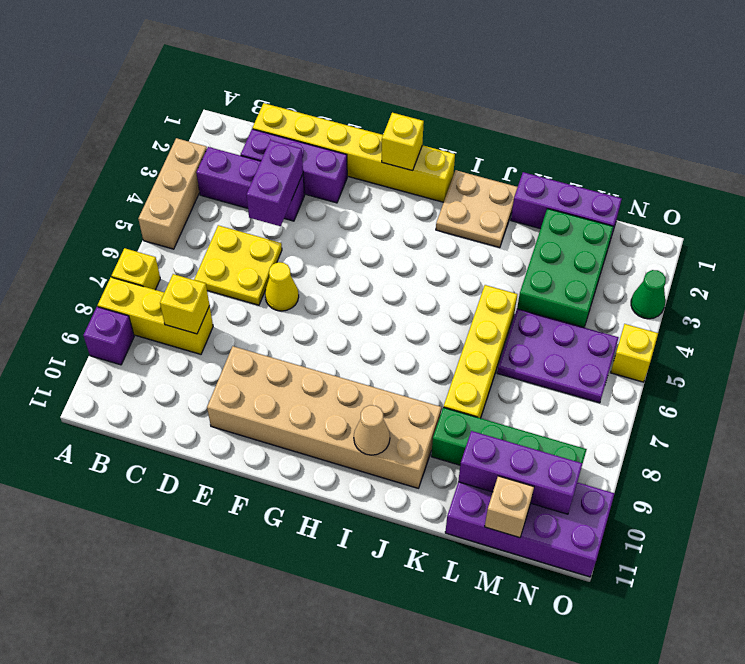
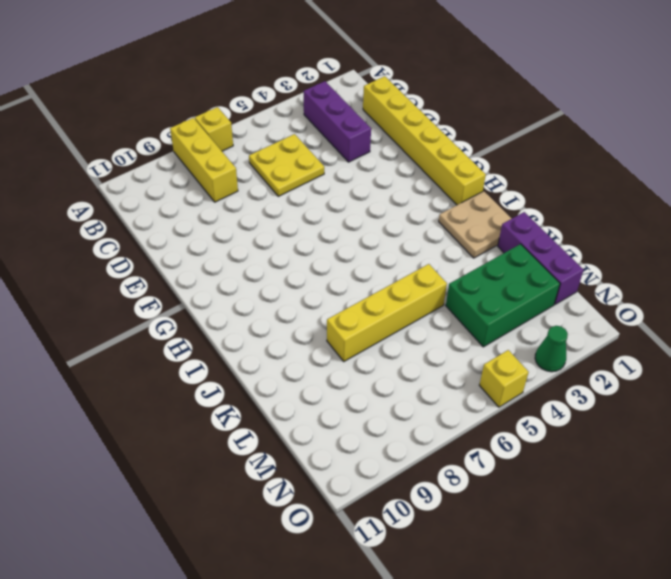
none -> tan brick A3:A5 level 1
none -> purple brick A9 level 1
none -> purple brick C2:E2 level 1

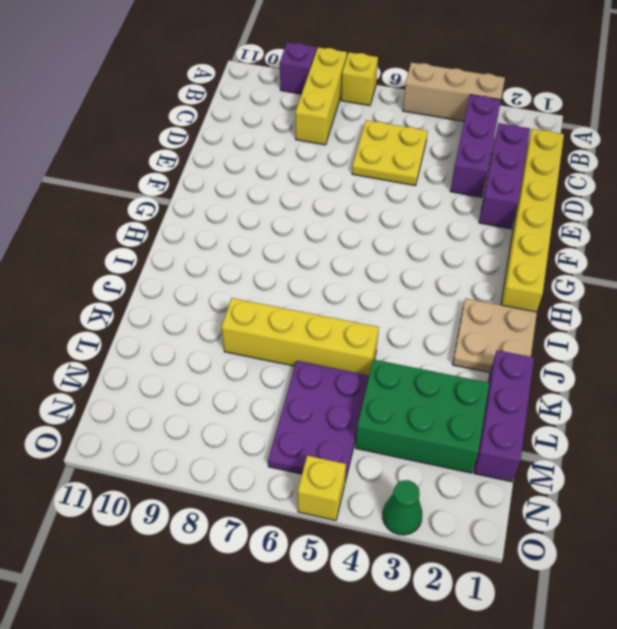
none -> yellow cone E6 level 1
none -> tan brick E9:J10 level 1
none -> green brick K9:N9 level 1

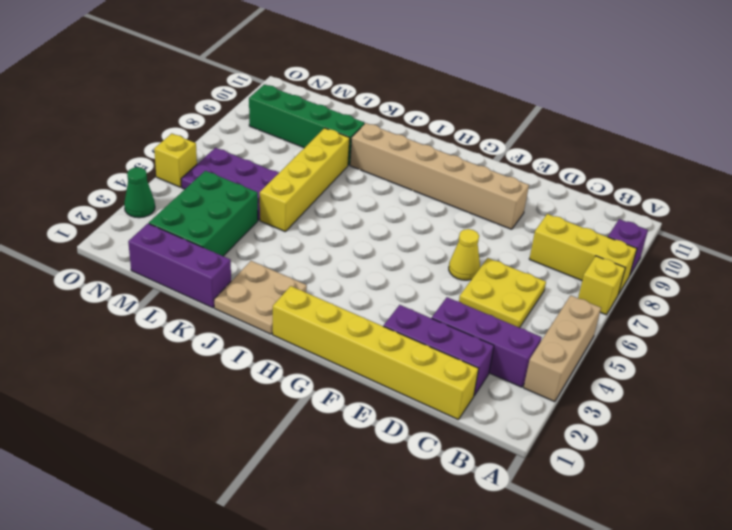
tan brick E9:J9 level 1 -> tan brick E9:J10 level 1
none -> purple brick L10:O11 level 1
none -> yellow brick C8 level 2
none -> purple brick D3:D4 level 2

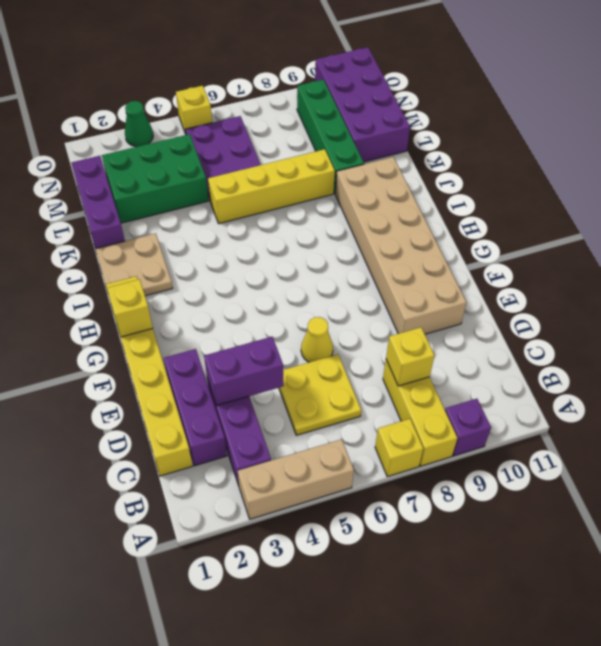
none -> tan cone I10 level 2
none -> purple brick L10:N10 level 2
none -> tan brick M11 level 2

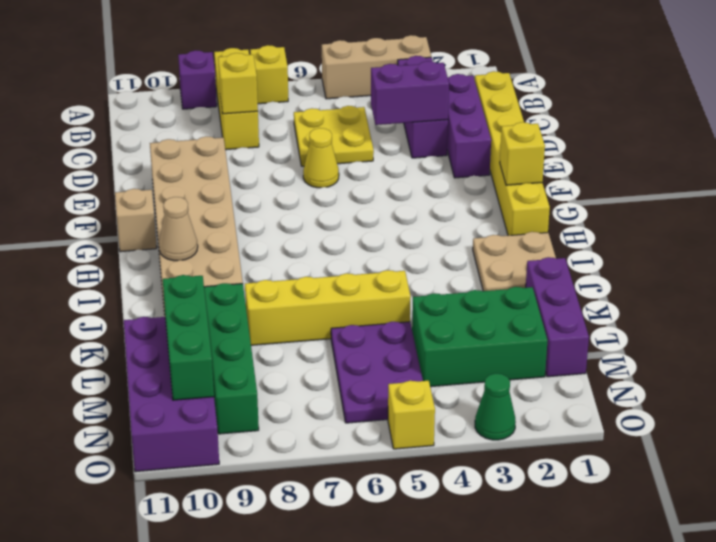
tan brick G11 level 1 -> tan brick M11 level 2
green brick L10:N10 level 2 -> purple brick L10:N10 level 2

